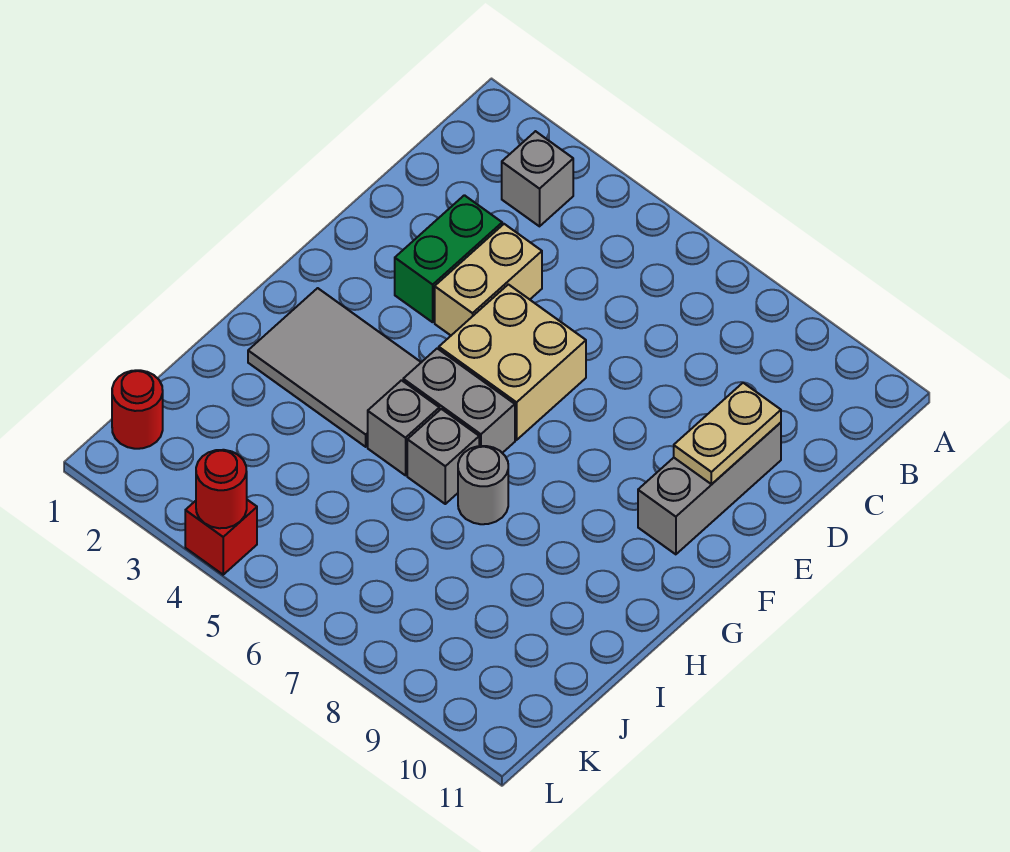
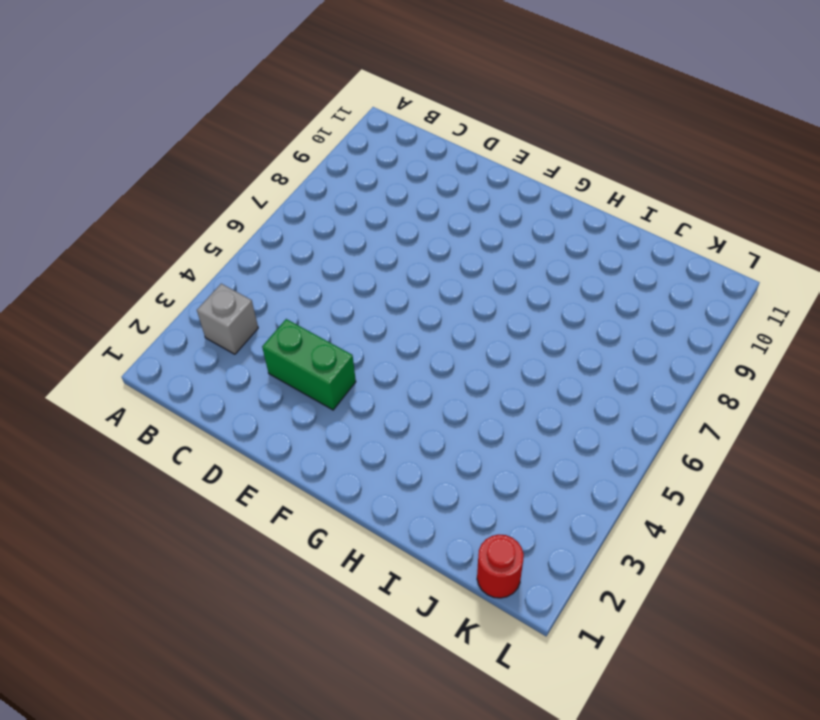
none -> tan brick D4:E4 level 1
none -> grey brick D10:F10 level 1
none -> tan brick E5:F6 level 1

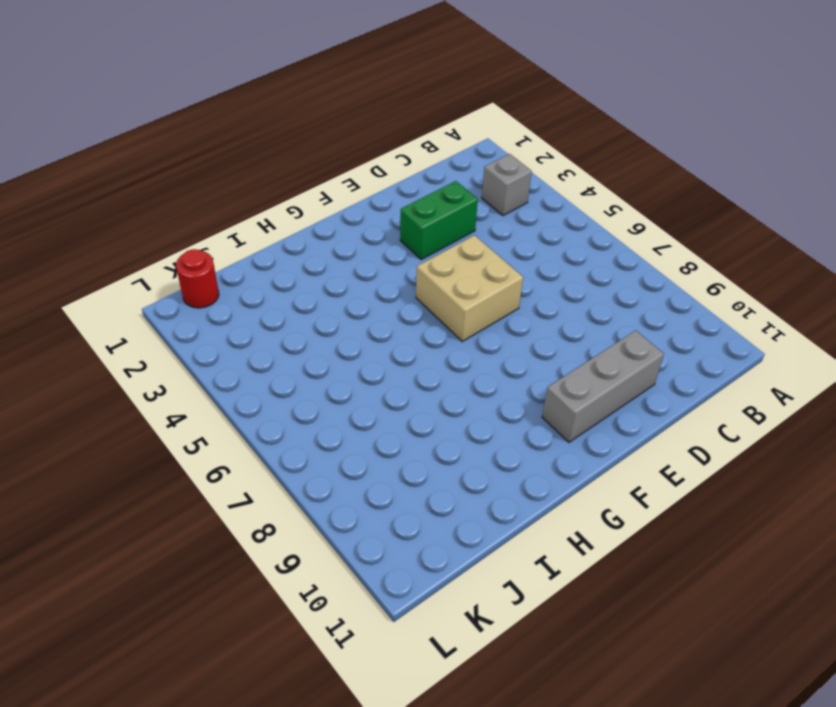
none -> tan brick D4:E4 level 1
none -> grey tile G2:H4 level 1
none -> grey brick G5:G6 level 1

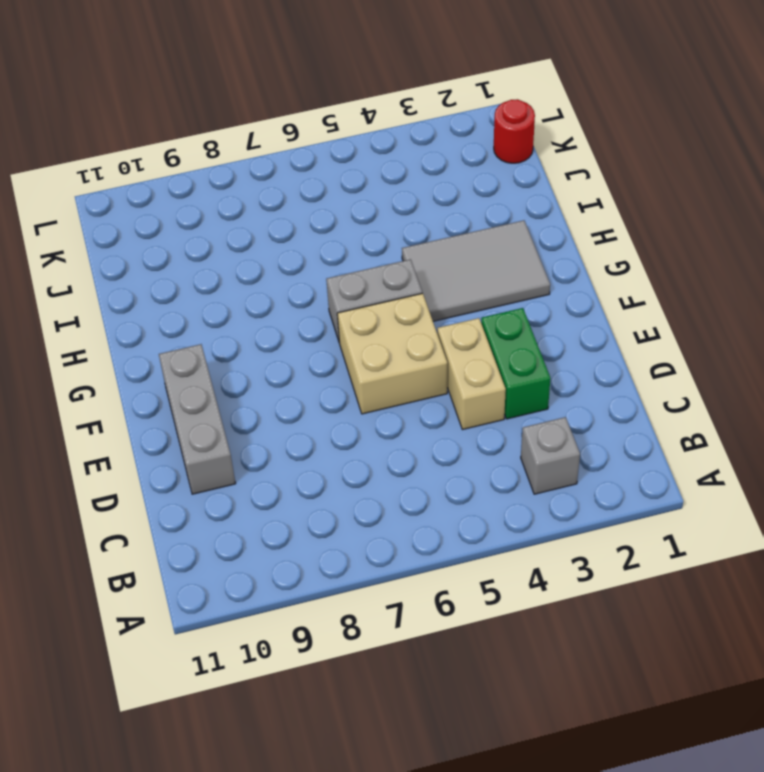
none -> grey brick H5 level 1
none -> grey brick H6 level 1
none -> grey round brick H7 level 1

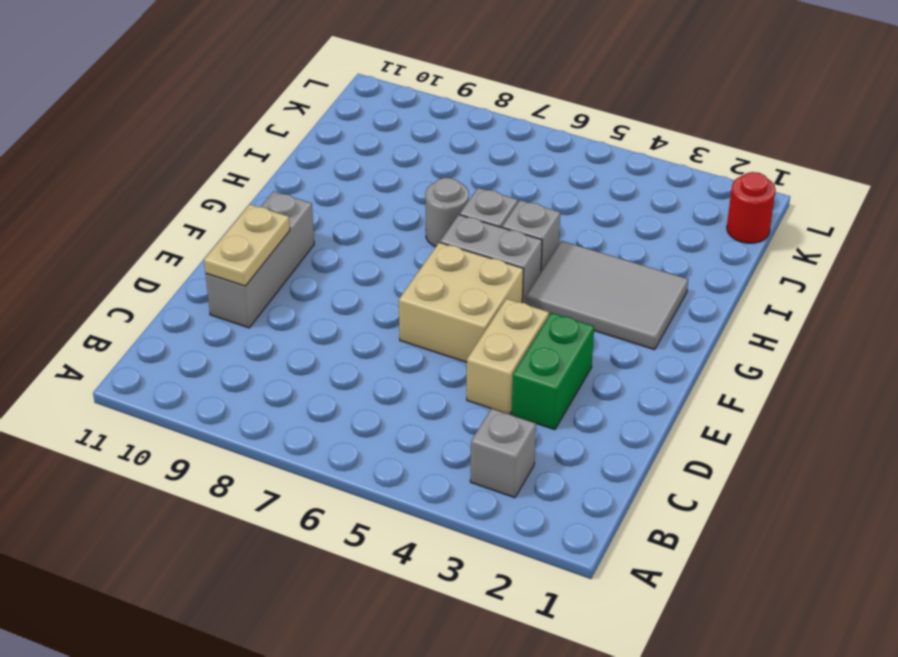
none -> red brick L4 level 1
none -> red round brick L4 level 2

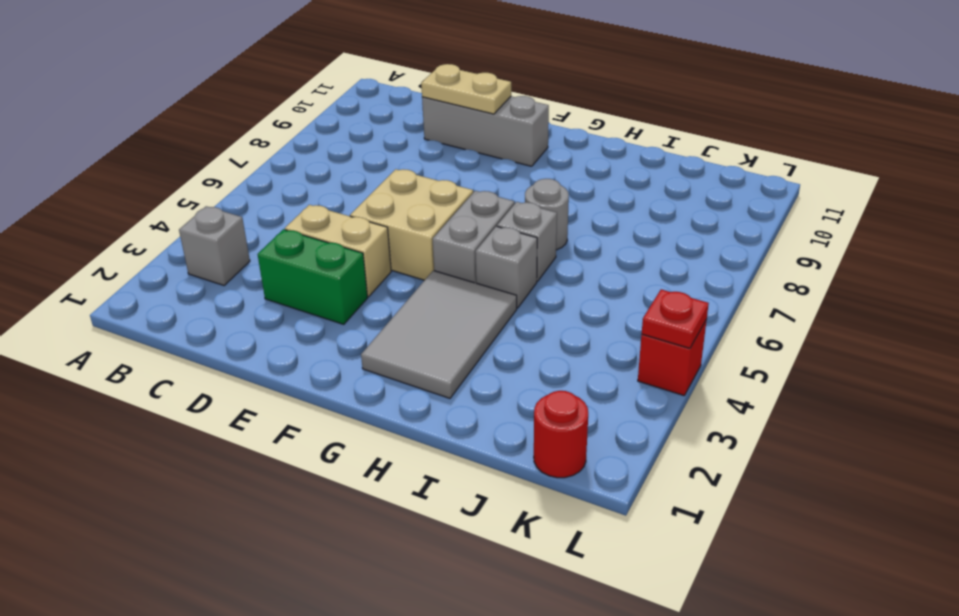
red plate L4 level 2 -> red round brick L4 level 2

